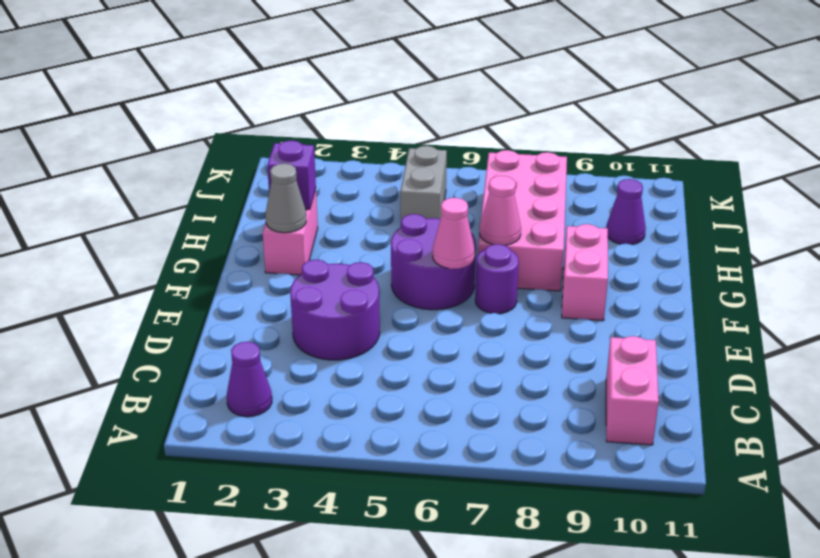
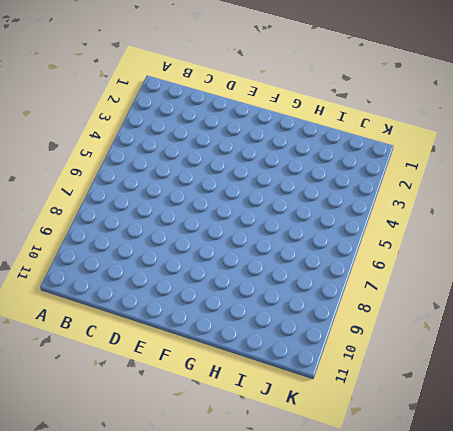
none -> purple cone B2 level 1
none -> pink brick B10:C10 level 1
none -> purple round brick D3:E4 level 1

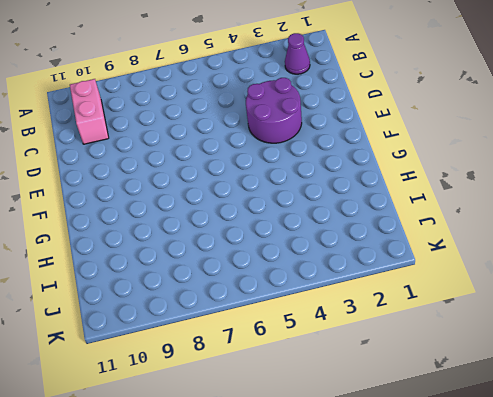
none -> purple round brick F5:G6 level 1
none -> purple round brick F7 level 1
none -> pink brick F9:G9 level 1

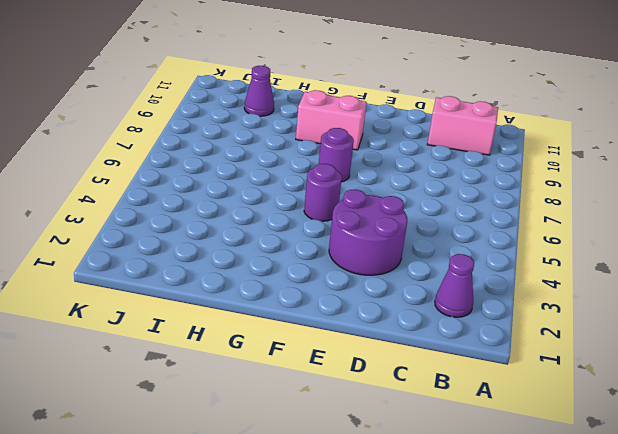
purple round brick F5 level 1 -> purple round brick F5:G6 level 1
none -> pink brick G2:H2 level 1
none -> pink brick G7:J8 level 1
none -> grey brick I5:J5 level 1

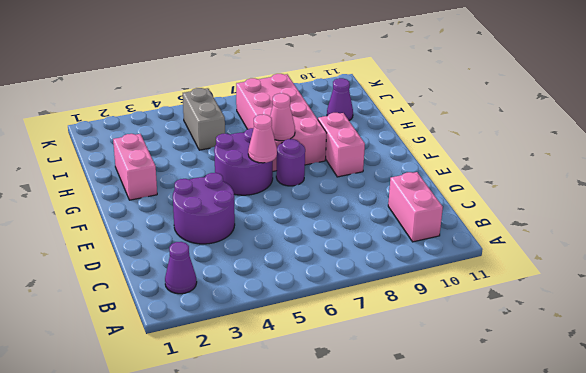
none -> grey cone G2 level 2
none -> purple brick H2 level 2

